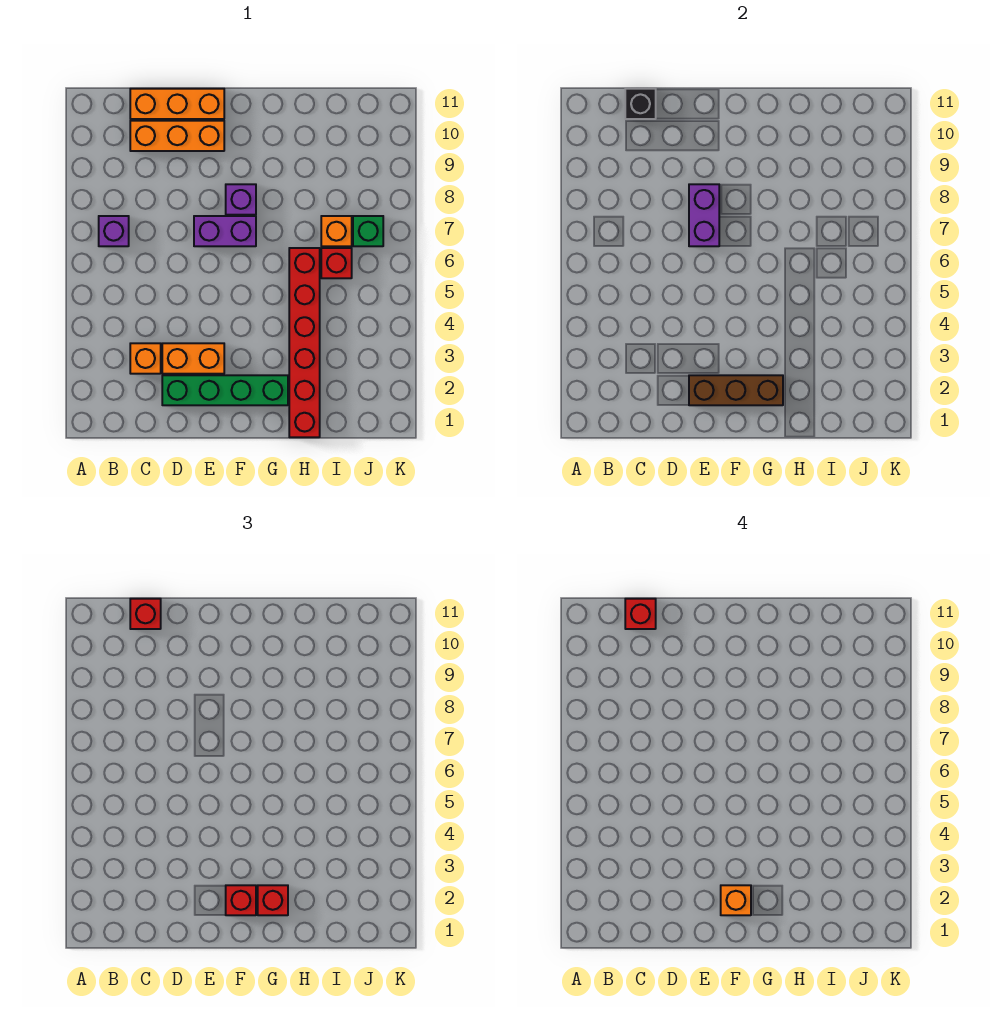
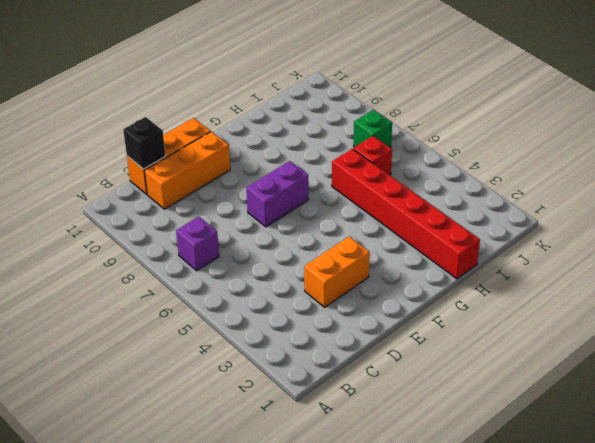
none -> orange brick C3 level 1
none -> green brick D2:G2 level 1
none -> purple brick F8 level 1

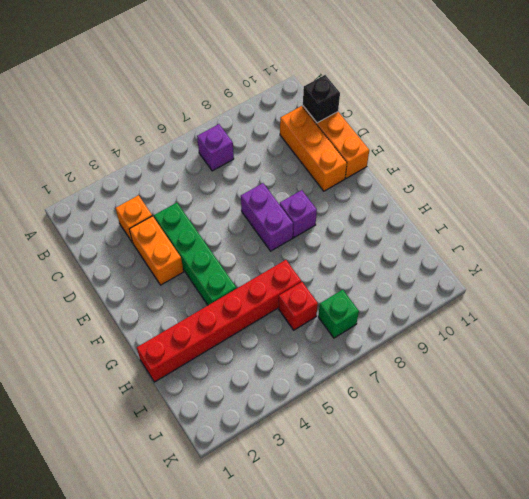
green brick D4:G4 level 1 -> green brick D2:G2 level 1
none -> orange brick I7 level 1
none -> brown brick E2:G2 level 2
none -> purple brick E7:E8 level 2

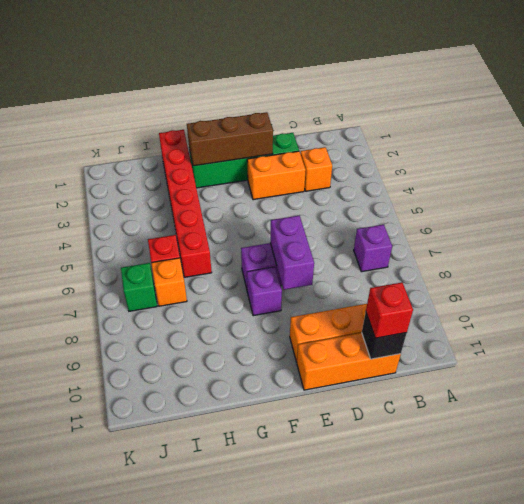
none -> red brick F2 level 3
none -> red brick G2 level 3
none -> red brick C11 level 4

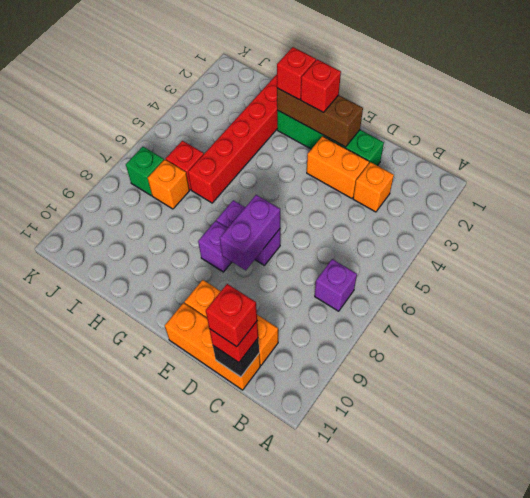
none -> orange brick F2 level 4

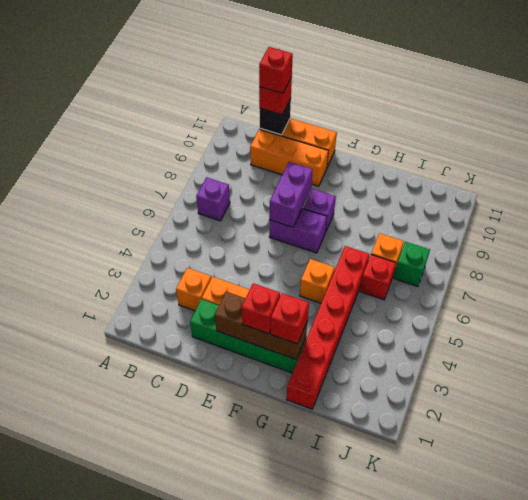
orange brick G5 level 1 -> orange brick F2 level 4

